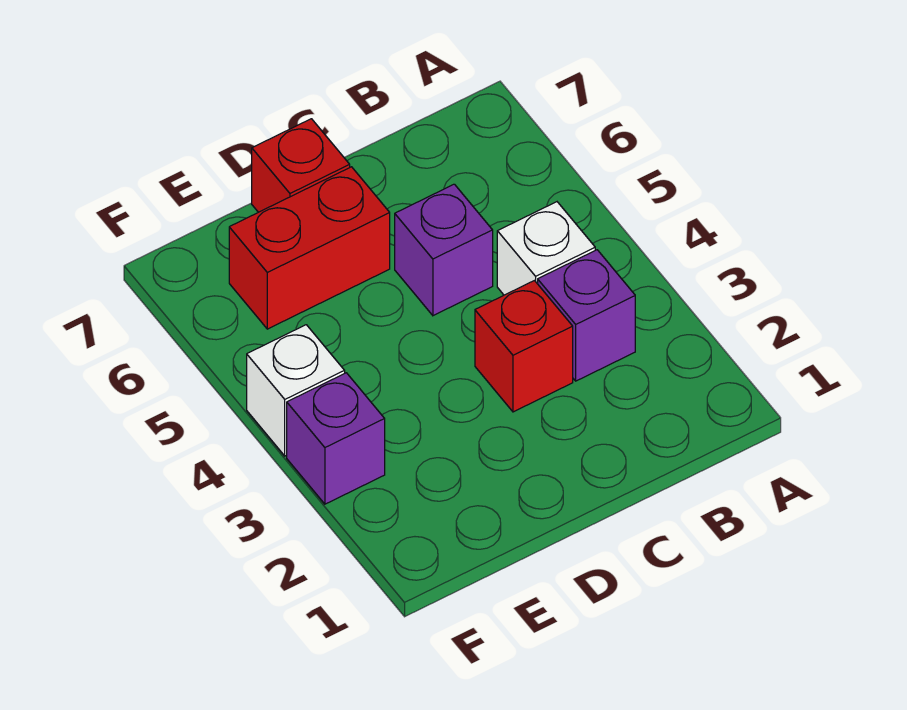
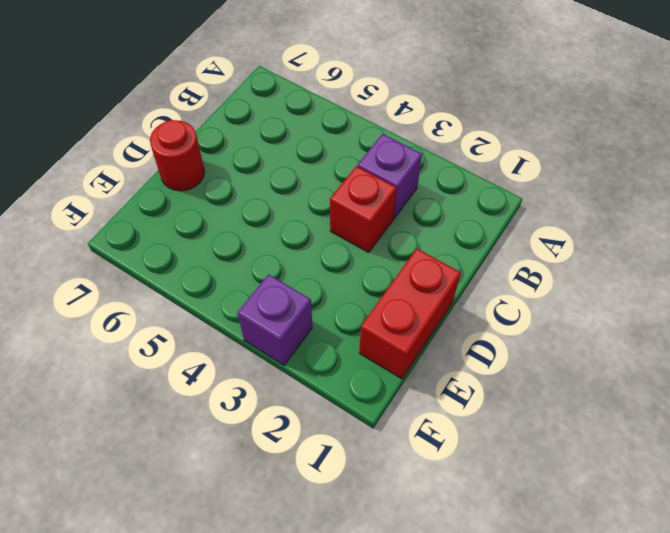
red brick D1:E1 level 1 -> red brick D6:E6 level 1
red round brick D7 level 1 -> red brick D7 level 1
none -> white brick B4 level 1
none -> purple brick C5 level 1

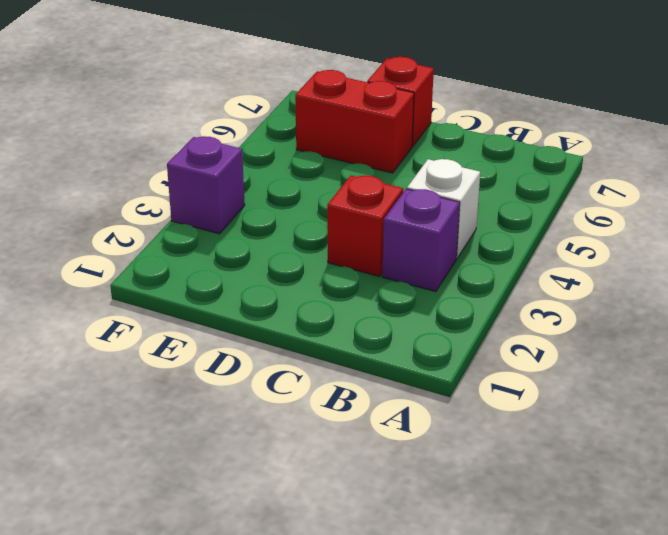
none -> purple brick C5 level 1
none -> white brick F4 level 1

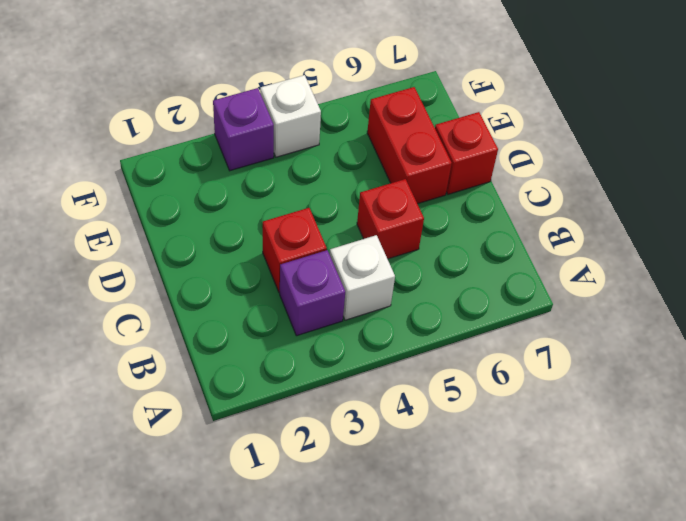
red brick C5 level 1 -> purple brick C5 level 1

